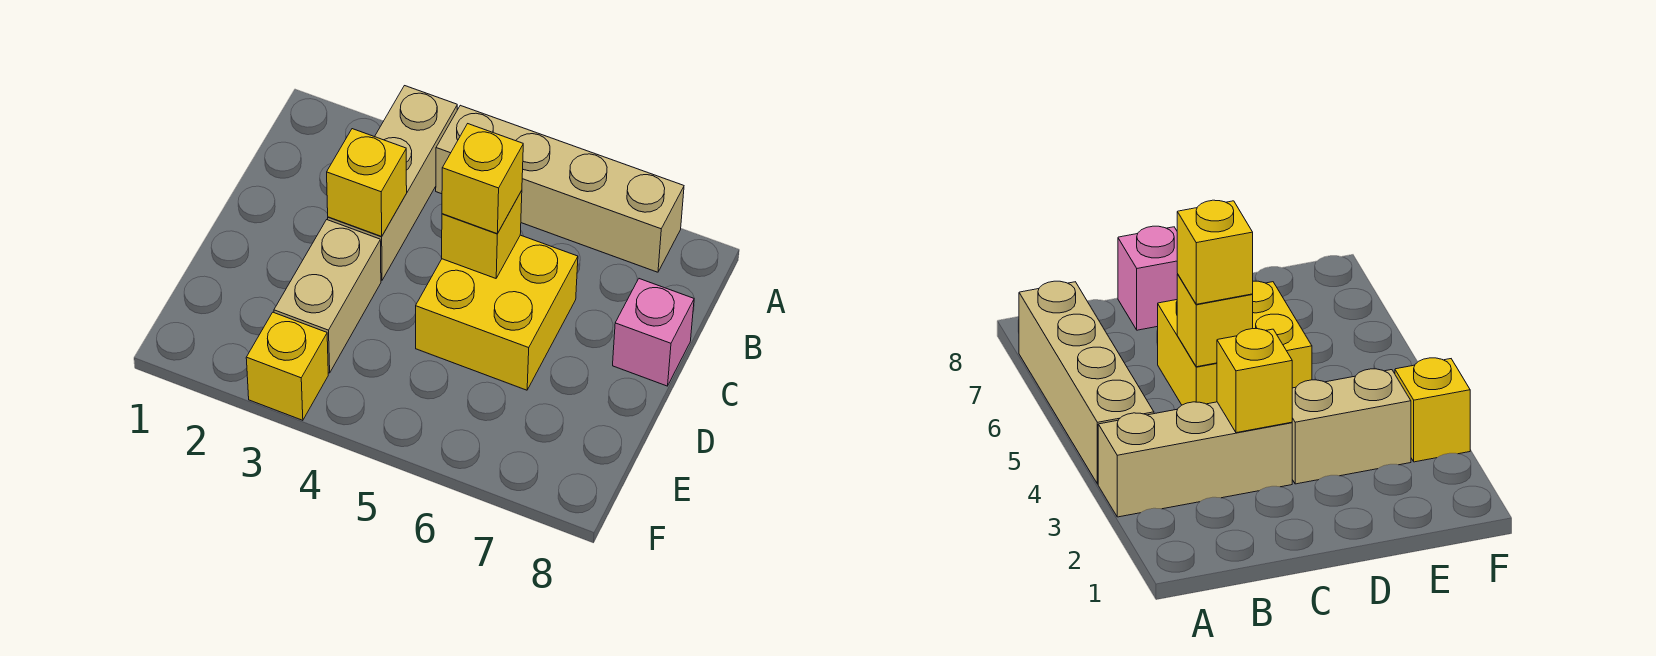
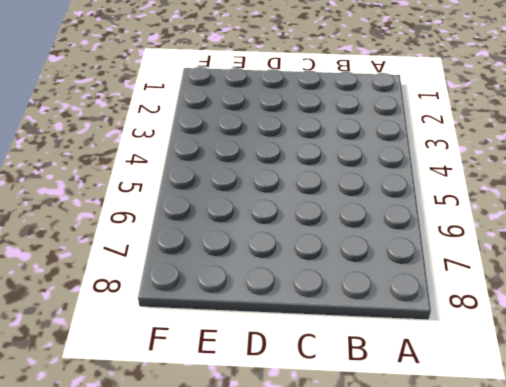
none -> tan brick A3:C3 level 1
none -> tan brick A4:A7 level 1

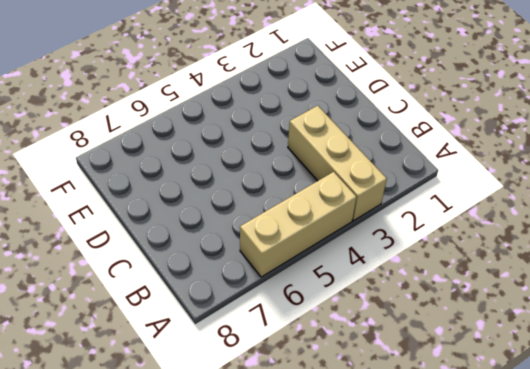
tan brick A4:A6 level 1 -> tan brick A4:A7 level 1
none -> yellow brick C5:D6 level 1
none -> pink brick C8 level 1

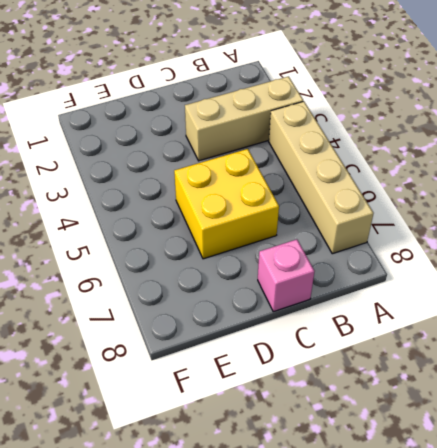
none -> tan brick D3:E3 level 1
none -> yellow brick F3 level 1

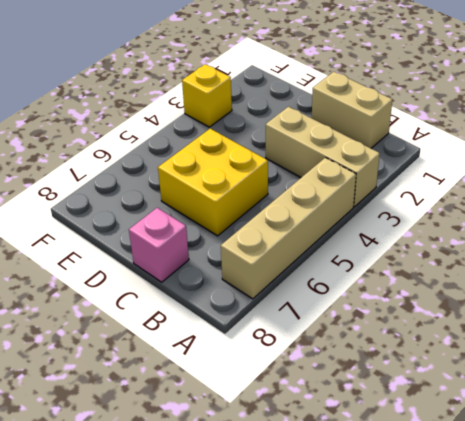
tan brick B1:C1 level 1 -> tan brick D3:E3 level 1
none -> yellow brick C3 level 2
none -> yellow brick C5 level 2

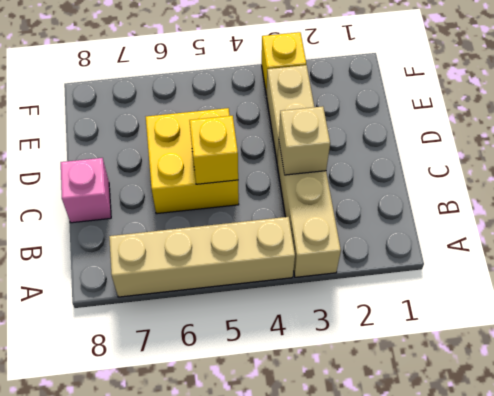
tan brick C3 level 2 -> yellow brick C3 level 2
none -> yellow brick C5 level 3

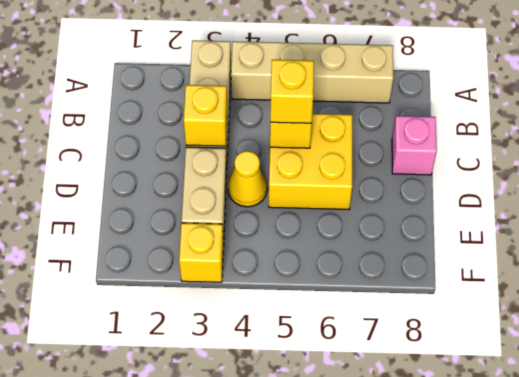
yellow cone D4 level 1 -> none

